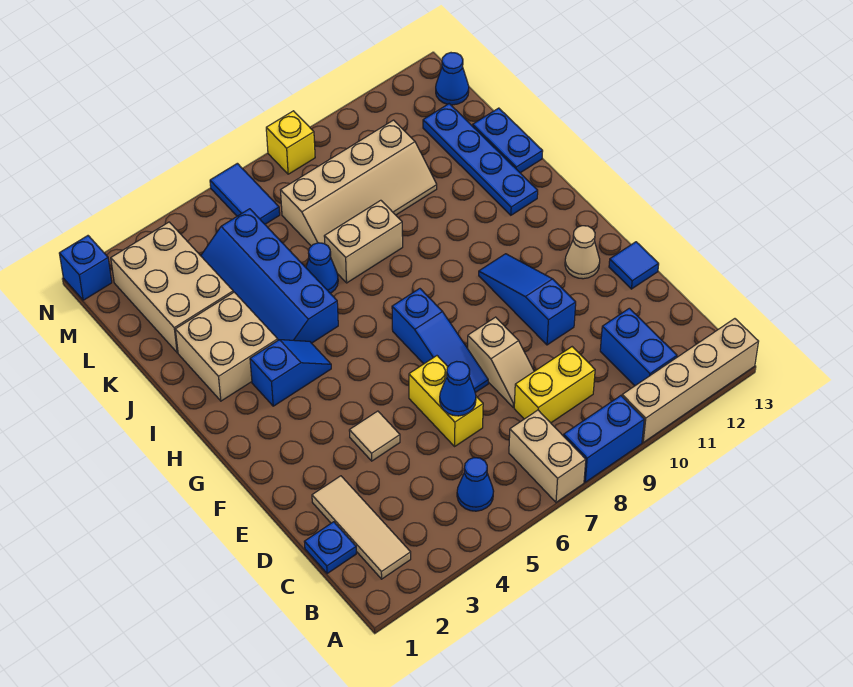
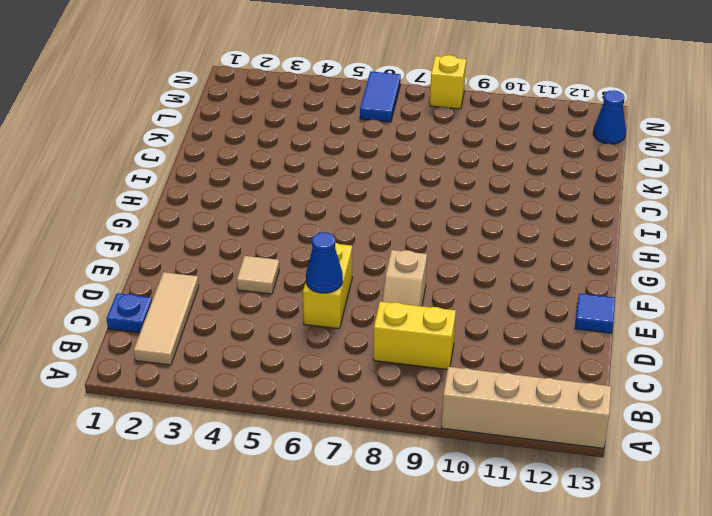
none -> tan brick A7:B7 level 1
none -> blue brick A8:A9 level 1
none -> blue cone B5 level 1

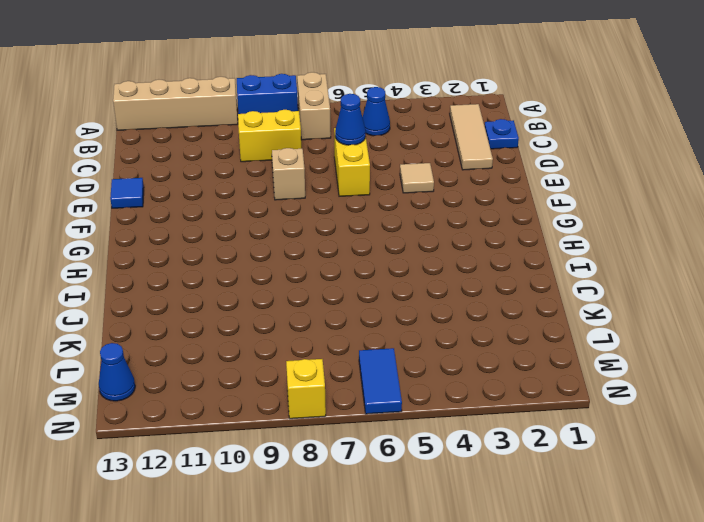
none -> blue brick B11:C11 level 1
none -> blue slope E7:G7 level 1 top G
none -> blue slope E10:G10 level 1 top E

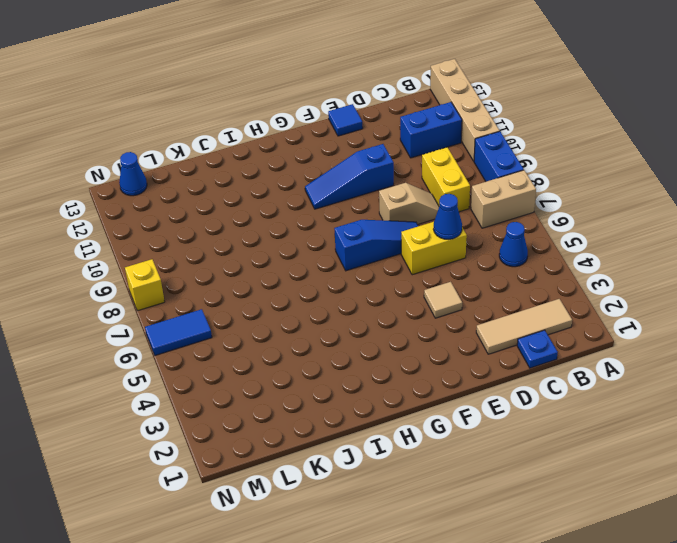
none -> tan cone F12 level 1
none -> blue slope H3:H4 level 1 top 3
none -> tan brick I2:J3 level 1

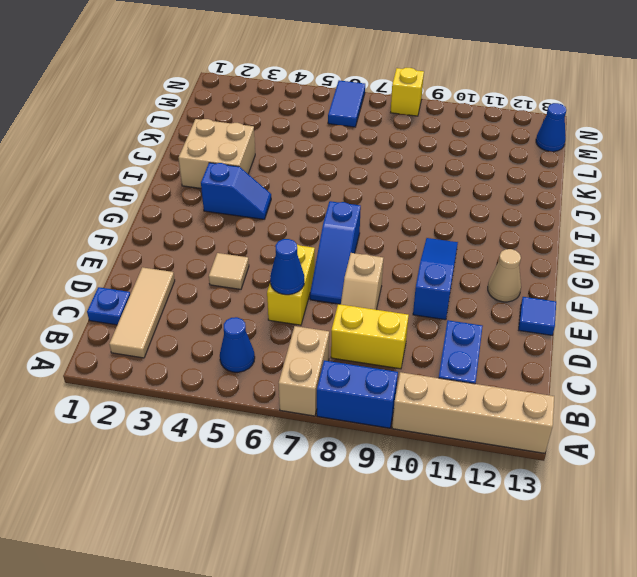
none -> blue slope I4:L5 level 1 top 5
none -> blue plate I12:L12 level 1
none -> blue cone J6 level 1

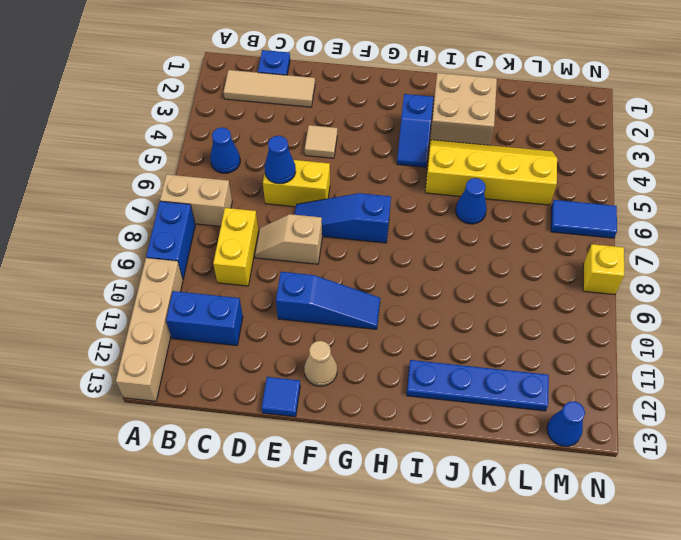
yellow slope I4:L5 level 1 top 5 -> blue slope I4:L5 level 1 top 5
none -> tan brick J7:J8 level 1
none -> blue plate J13:K13 level 1
none -> tan brick K2:M3 level 1

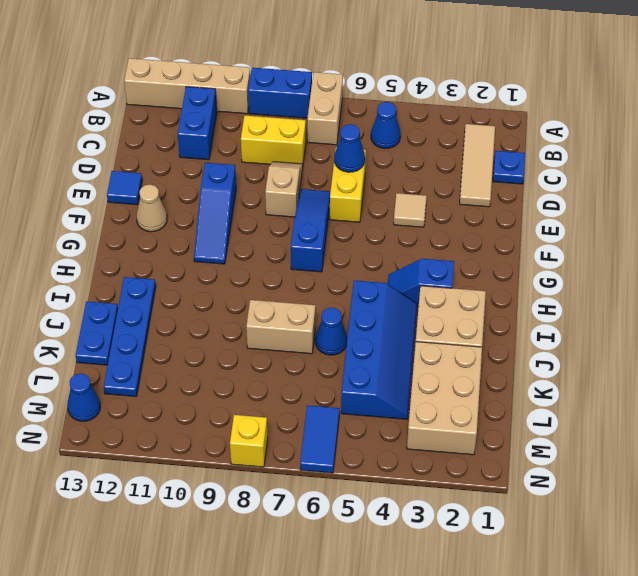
none -> tan slope K7:L10 level 1 top L
none -> blue brick N1 level 1

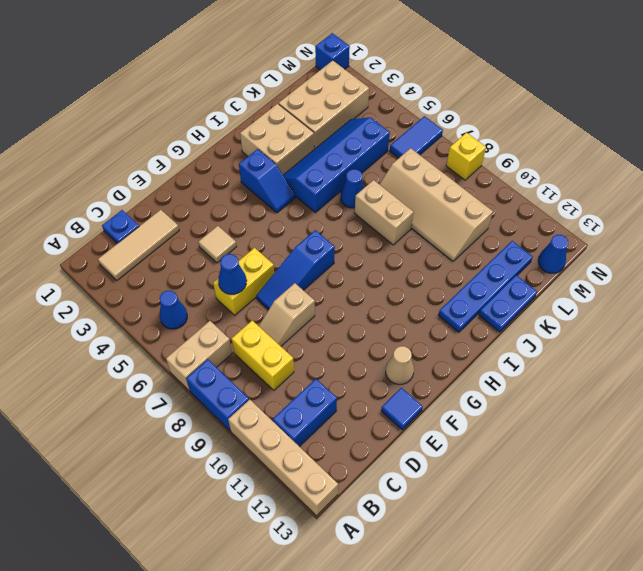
none -> blue slope E10:G10 level 1 top E

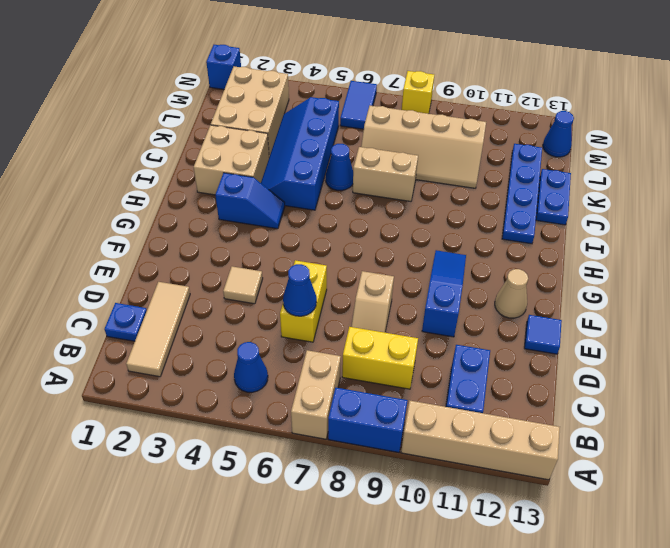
none -> blue slope E7:G7 level 1 top G

